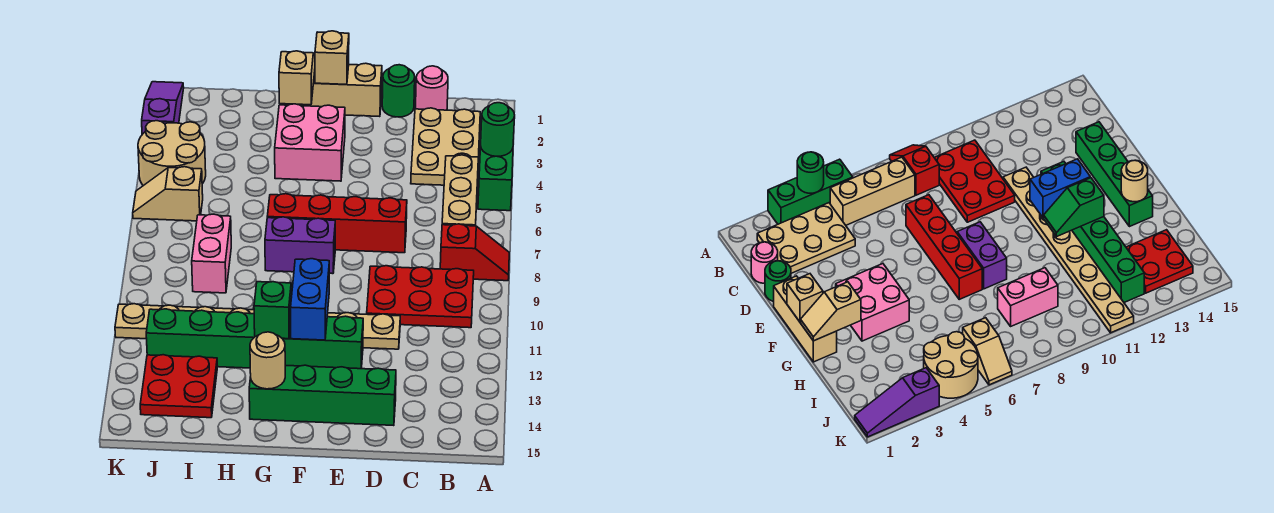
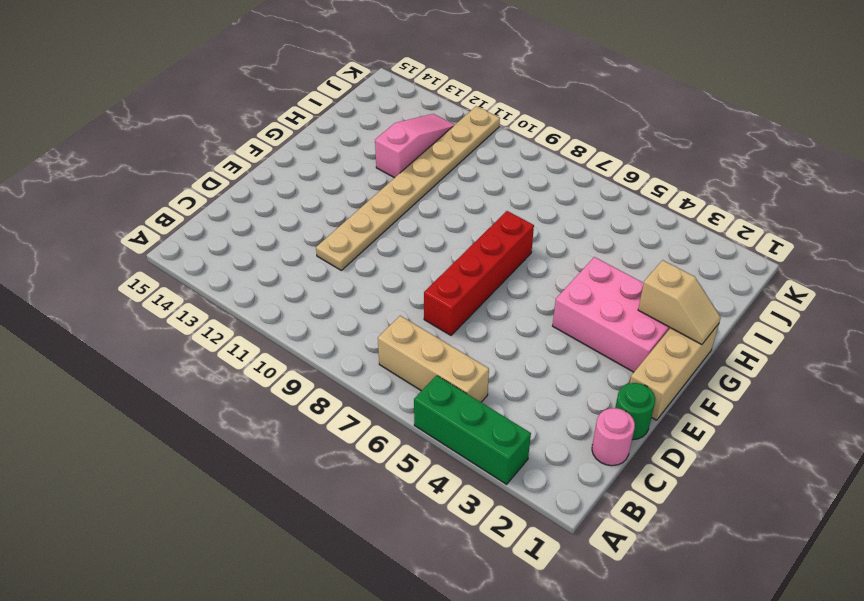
pink brick F2:G4 level 1 -> pink brick F3:G4 level 1
pink slope H12:J12 level 1 top H -> green brick E12:J12 level 1
none -> red slope A8:B8 level 1 top B
none -> tan plate B2:C4 level 1
none -> red plate B9:D10 level 1

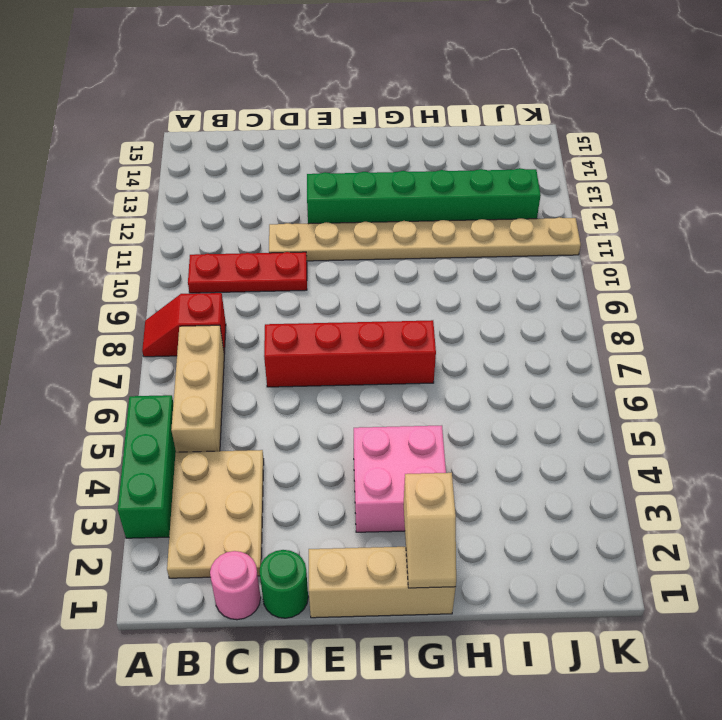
red plate B10:D10 level 1 -> red plate B9:D10 level 1
none -> green brick D14:G14 level 1
none -> purple brick F8:G8 level 1
none -> pink brick I8:I9 level 1

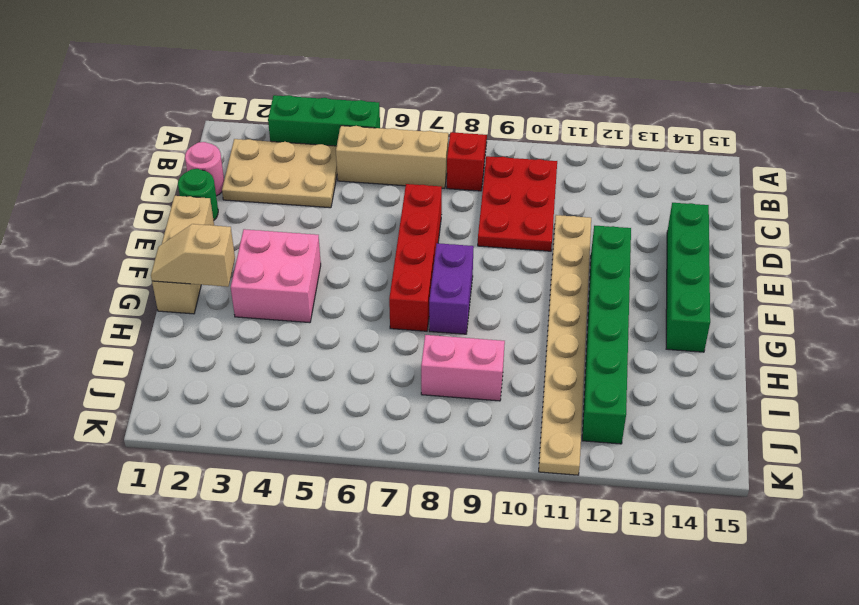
none -> red plate I13:J14 level 1
none -> tan round brick J4:K5 level 1
none -> tan slope J6:K6 level 1 top J

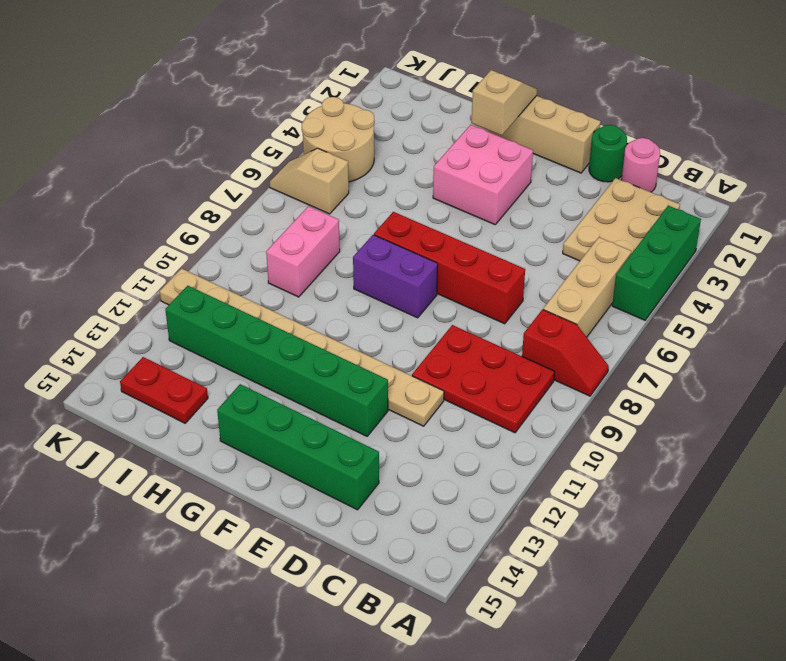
red plate I14:J14 level 1 -> red plate I13:J14 level 1
none -> purple slope K1:K3 level 1 top 3
none -> green round brick A4 level 2
none -> tan brick F1 level 2

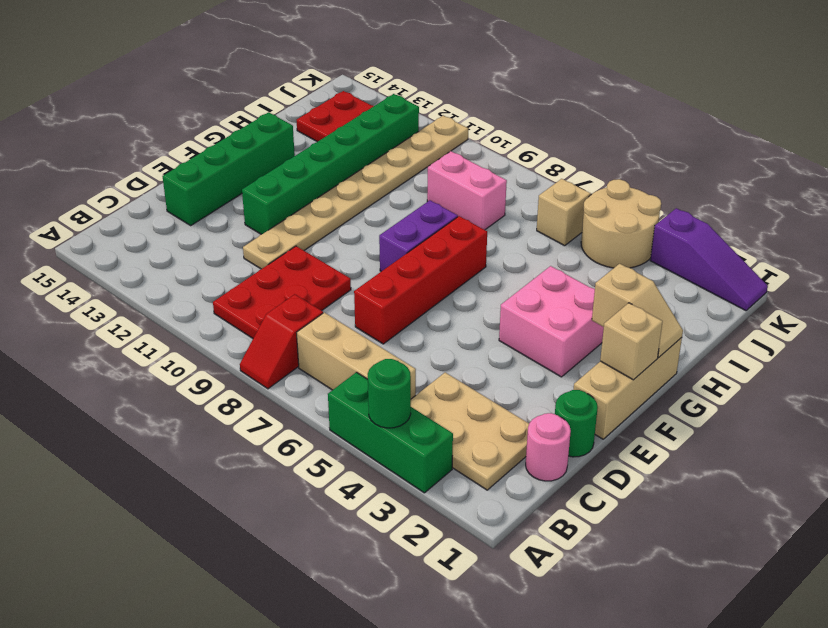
none -> blue brick F11:F12 level 2
none -> green slope G11:G12 level 2 top 12
none -> tan round brick G14 level 2

